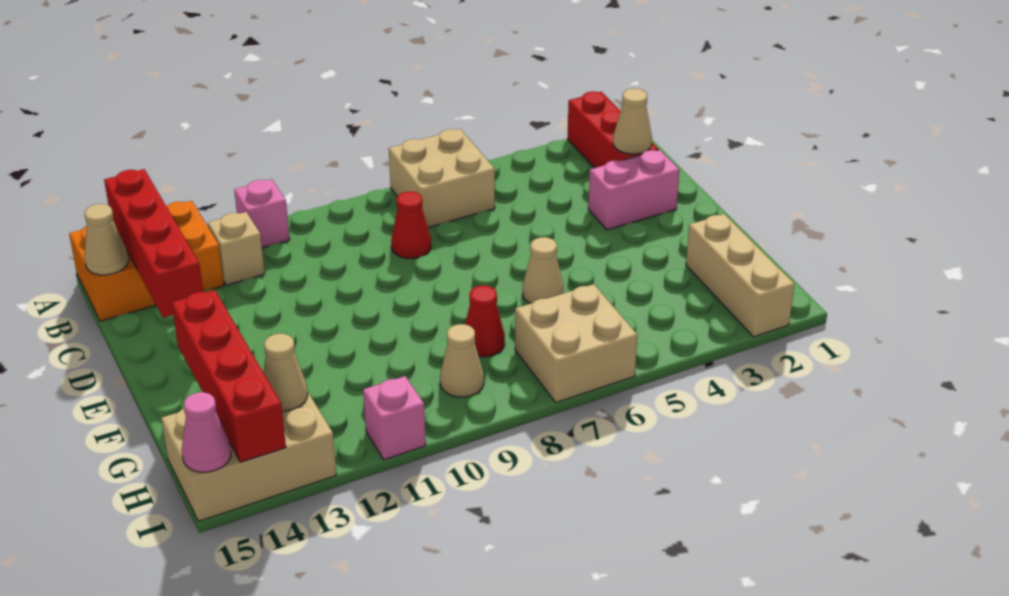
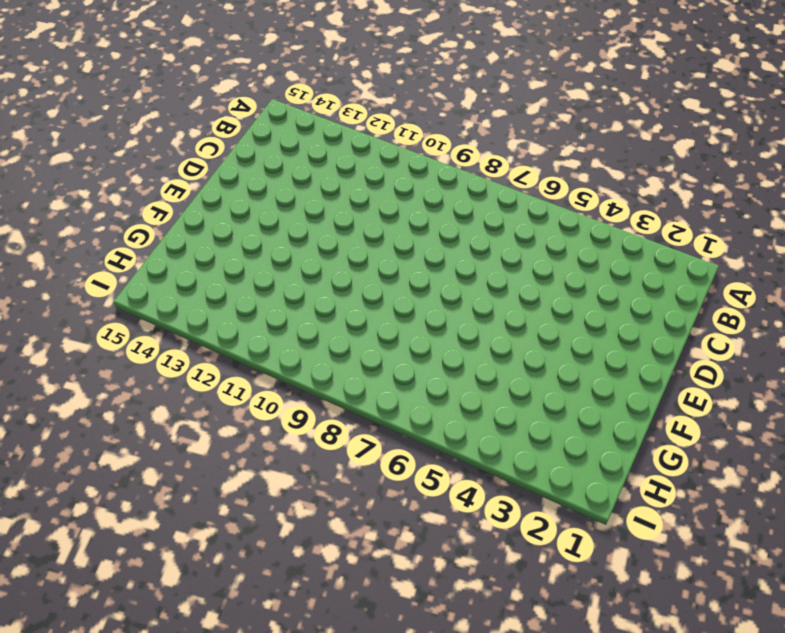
none -> red brick A2:C2 level 1
none -> tan brick A6:B7 level 1
none -> pink brick A11 level 1

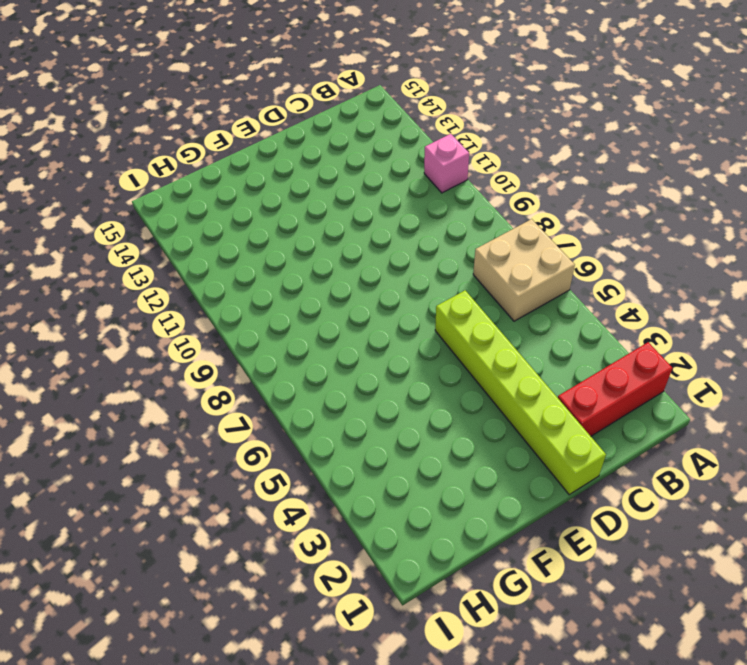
lime brick D1:D6 level 1 -> pink brick D2:D3 level 1
none -> orange brick A13:B15 level 1
none -> tan brick B12 level 1
none -> red cone C8 level 1

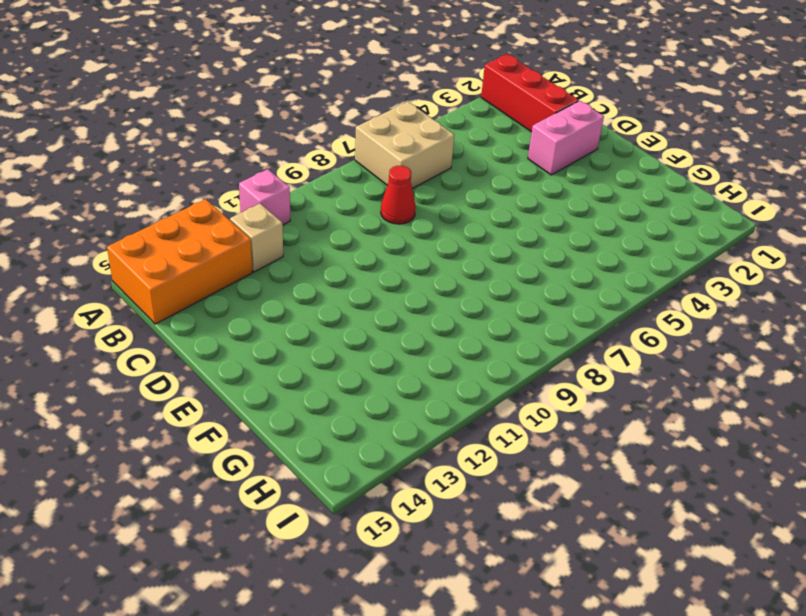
none -> tan cone F6 level 1
none -> tan brick G2:I2 level 1
none -> red cone G8 level 1

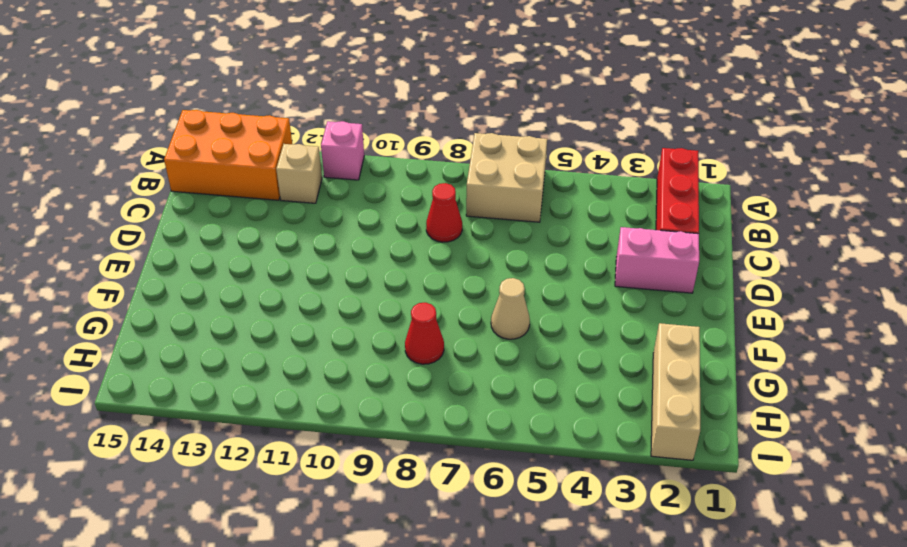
none -> tan brick H6:I7 level 1
none -> tan cone H9 level 1
none -> tan brick H13:I15 level 1

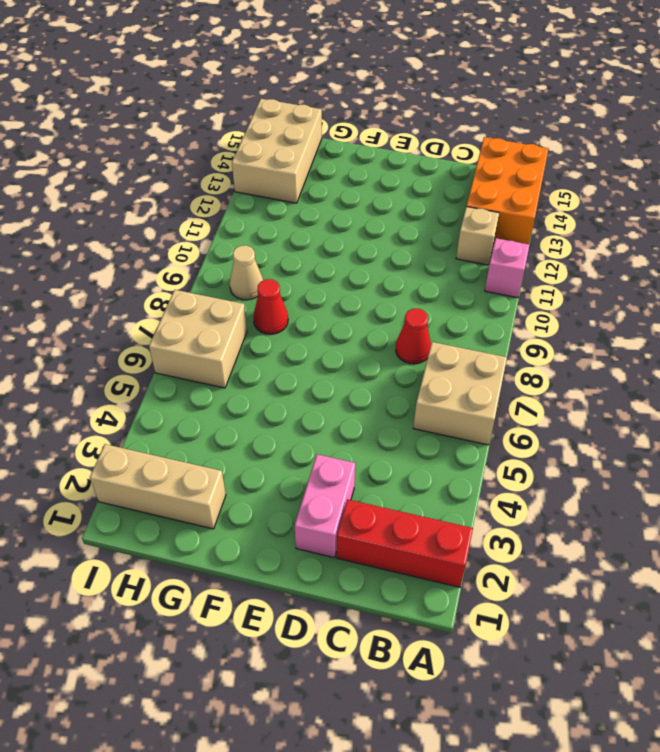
none -> tan cone F6 level 1
none -> pink brick I11 level 1
none -> red brick A14:D14 level 2

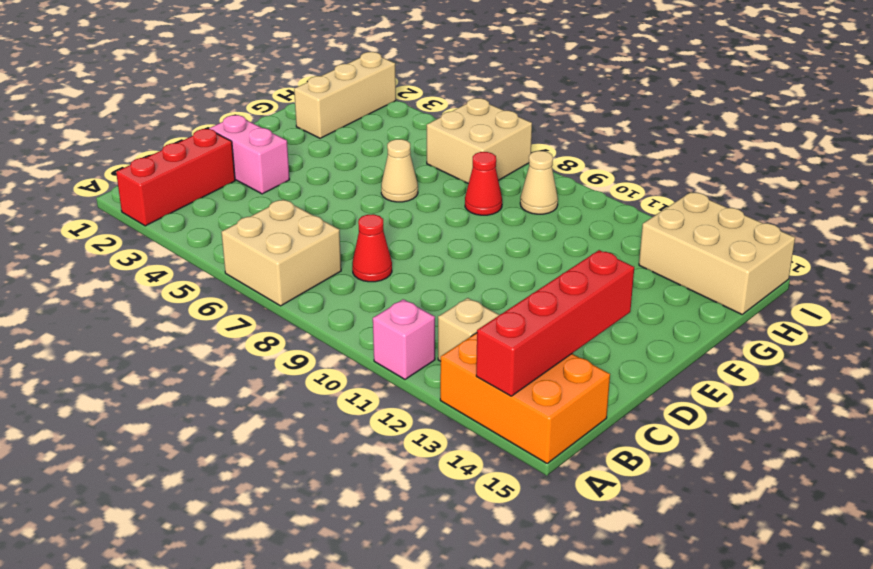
none -> pink brick I11 level 1
none -> tan cone B15 level 2
none -> tan cone C2 level 2

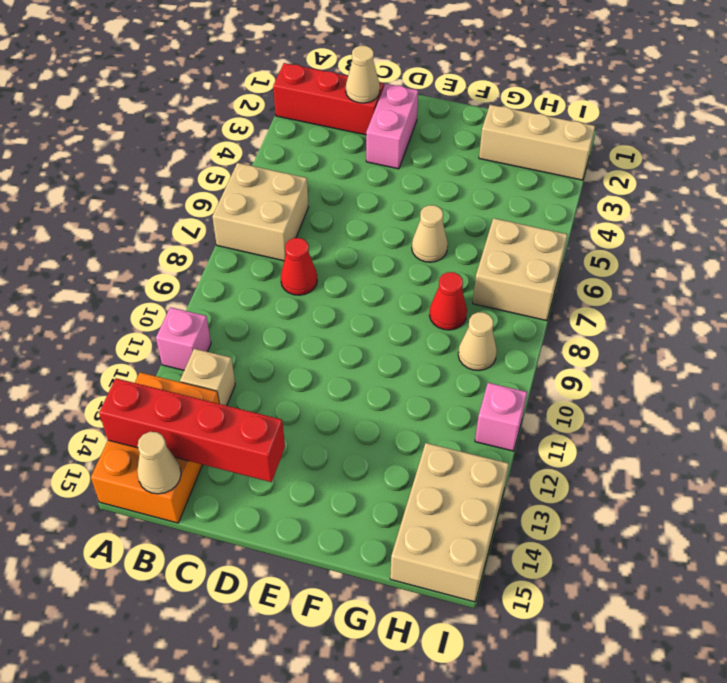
none -> red brick F14:I14 level 2
none -> tan cone H13 level 2
none -> pink cone I15 level 2

